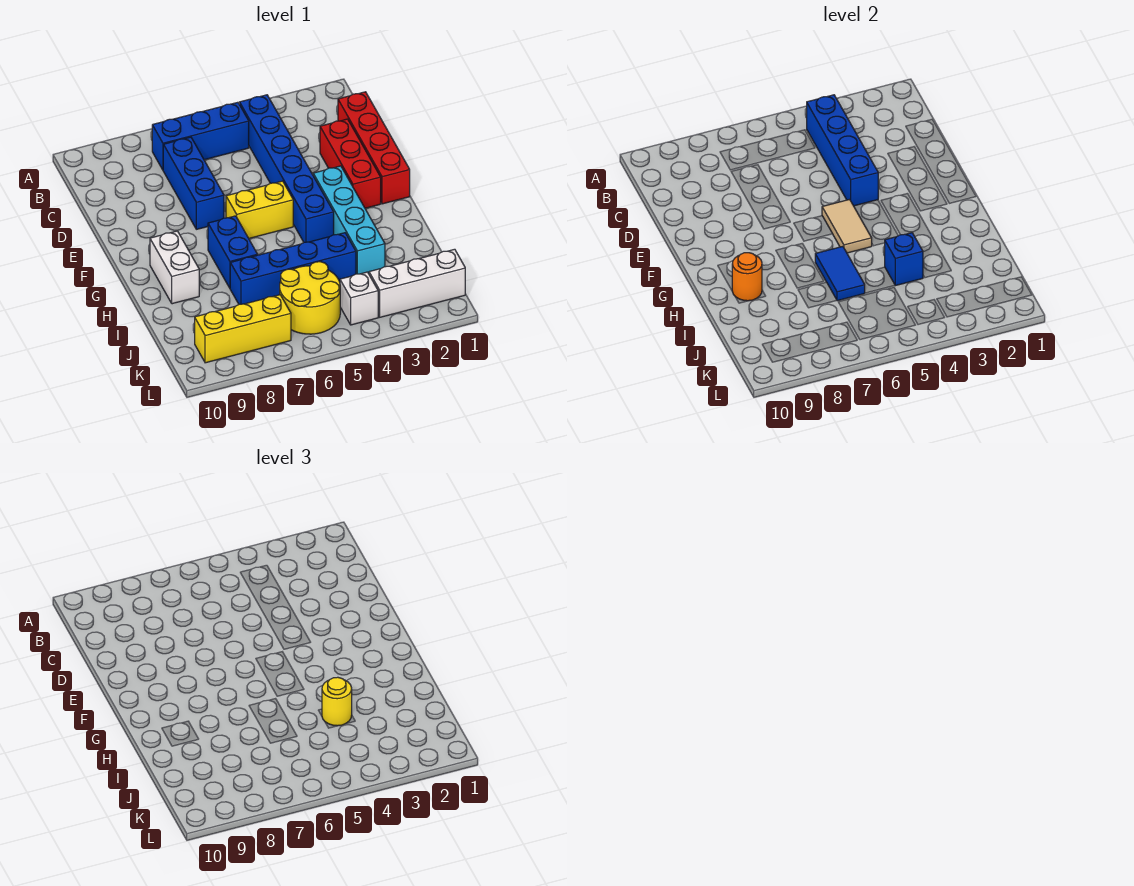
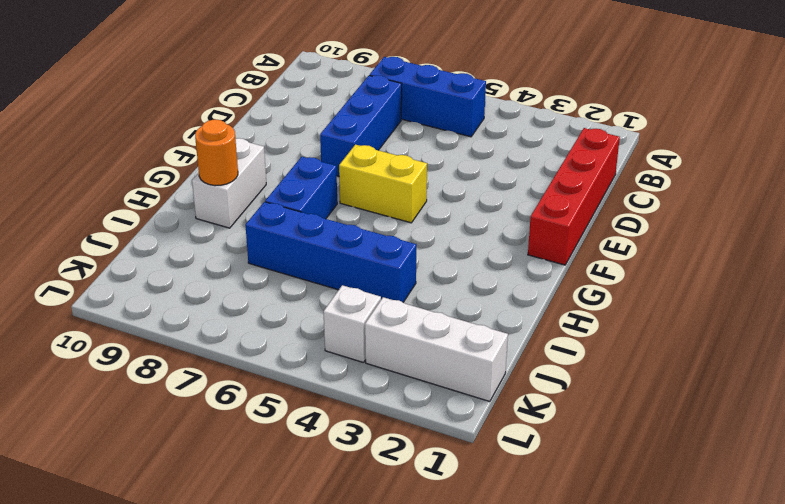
none -> blue brick B4:G4 level 1
none -> red brick D2:F2 level 1
none -> cyan brick F3:I3 level 1

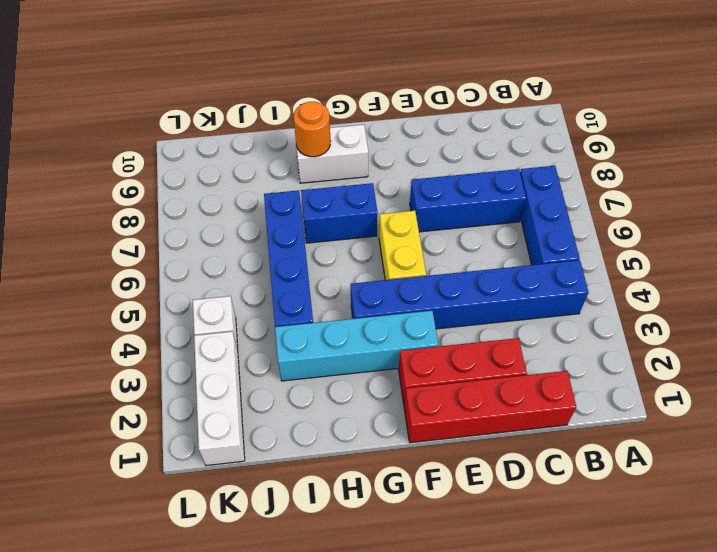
none -> yellow round brick J5:K6 level 1
none -> yellow brick K7:K9 level 1
none -> blue brick B4:E4 level 2

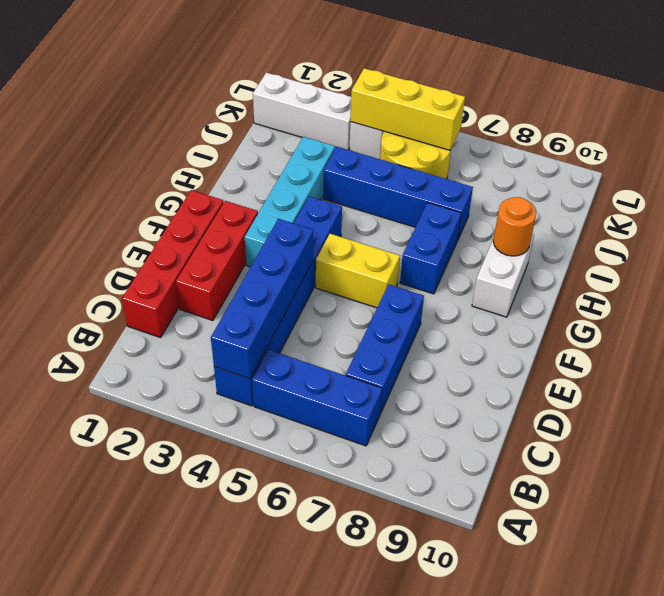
yellow brick K4:K6 level 2 -> yellow brick K7:K9 level 1
none -> tan tile F5:G5 level 2
none -> blue tile H6:I6 level 2
none -> blue brick I4 level 2

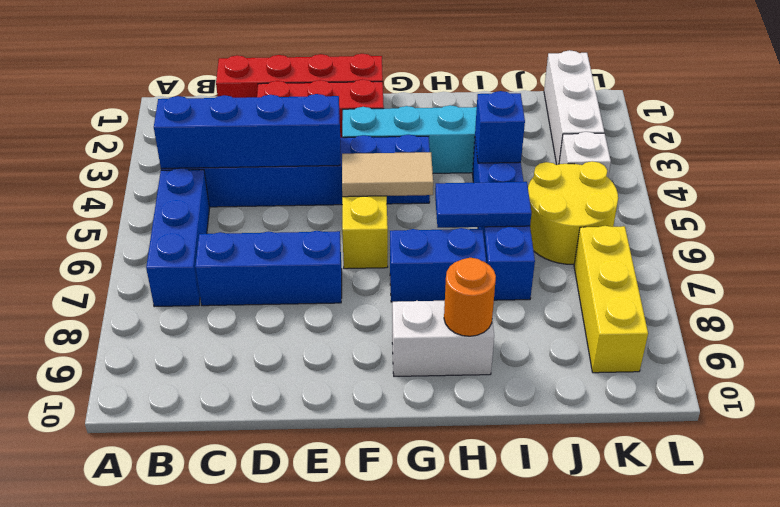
none -> yellow round brick I4 level 3

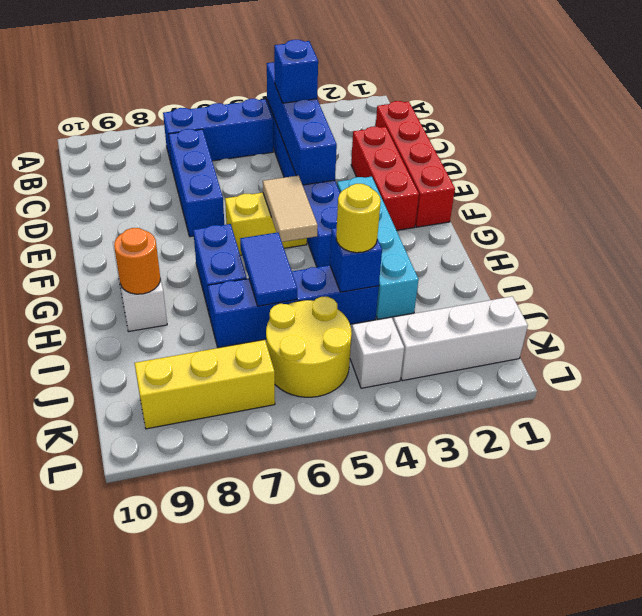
blue brick C4 level 3 -> none

